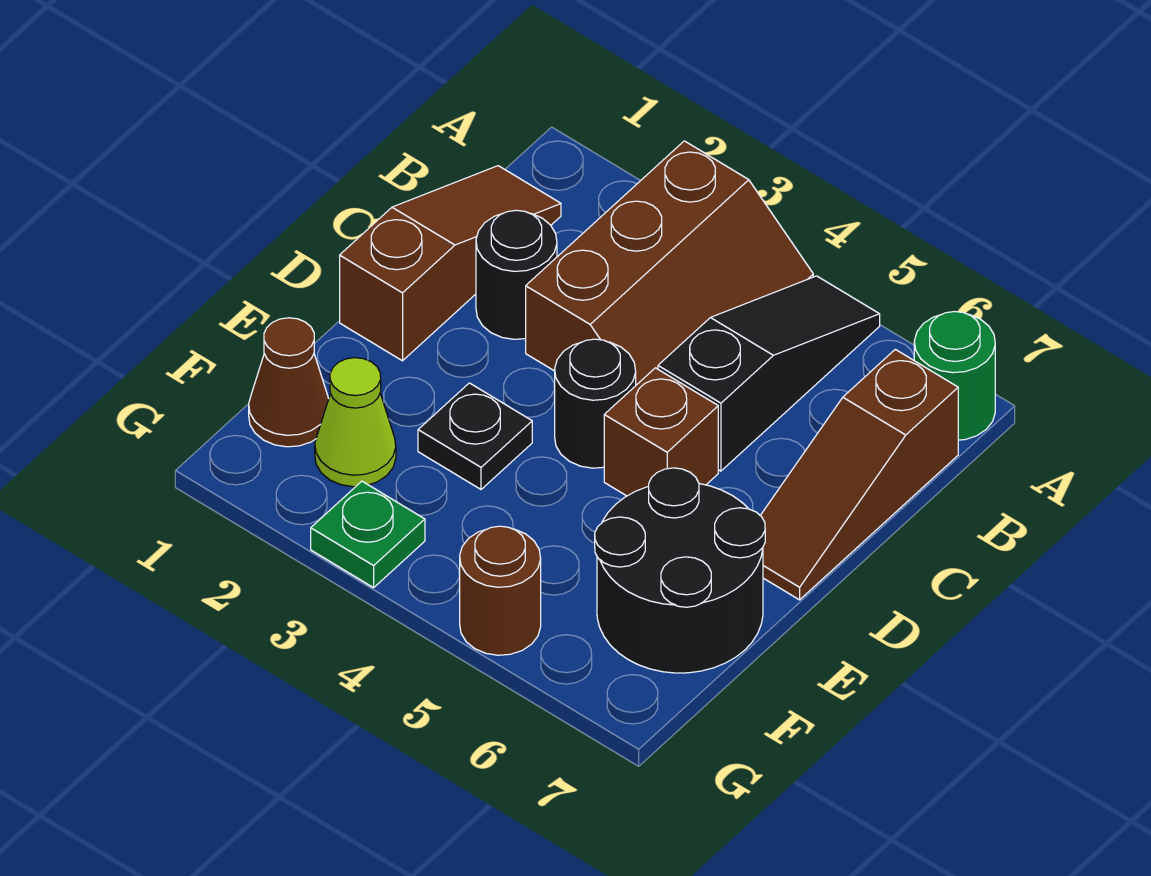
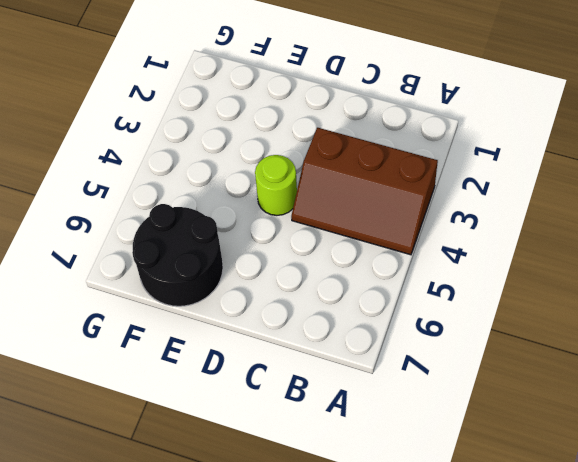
lime round brick D4 level 1 -> black round brick D4 level 1
none -> black slope A5:C5 level 1 top C
none -> green round brick A7 level 1
none -> brown slope B1:D1 level 1 top D

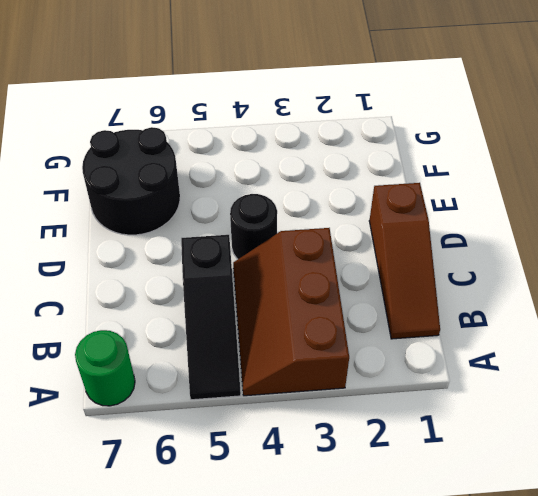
none -> brown slope B7:D7 level 1 top B
none -> black round brick C2 level 1
none -> brown brick D5 level 1

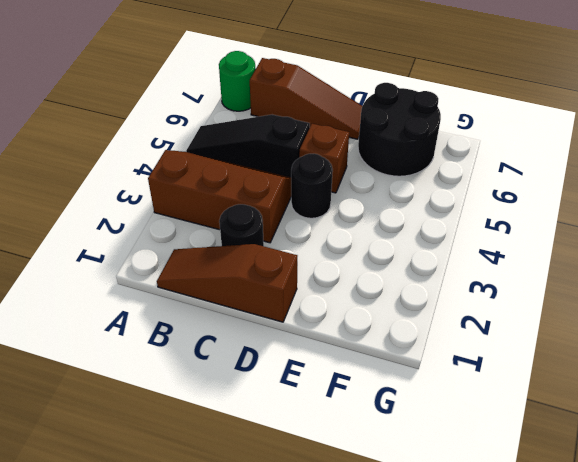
none -> black plate E3 level 1
none -> brown cone F1 level 1
none -> lime cone F2 level 1

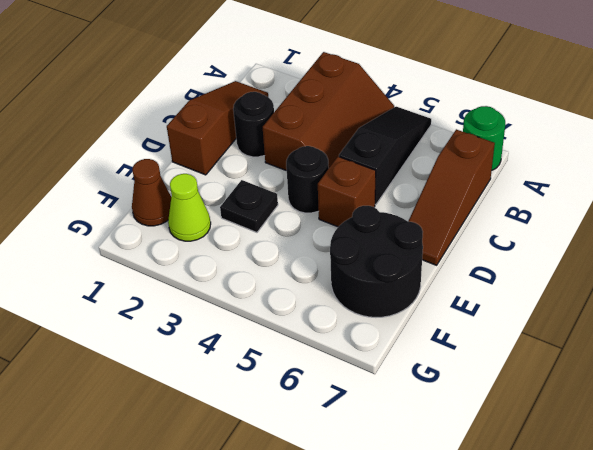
none -> green plate G3 level 1
none -> brown round brick G5 level 1

